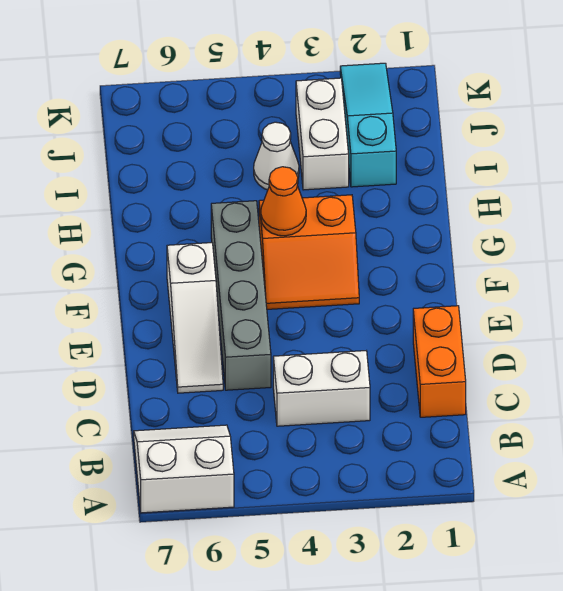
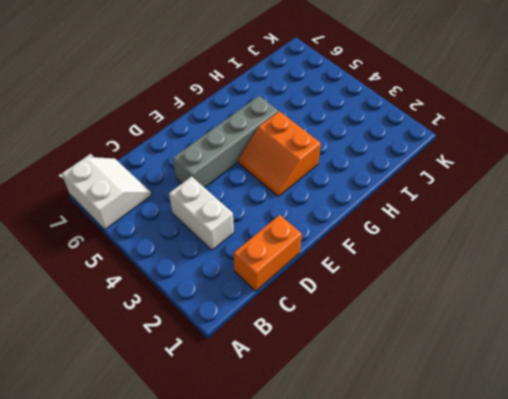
none -> white slope D6:F6 level 1 top F
none -> cyan slope I2:K2 level 1 top I

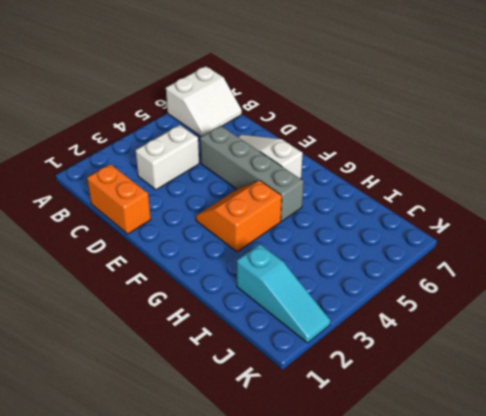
none -> white brick I3:J3 level 1
none -> white cone I4 level 1

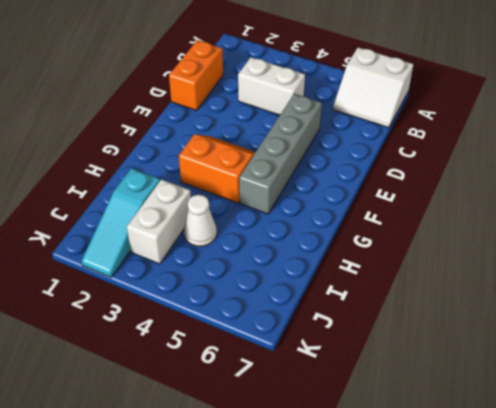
none -> white slope D6:F6 level 1 top F
none -> orange cone G4 level 2

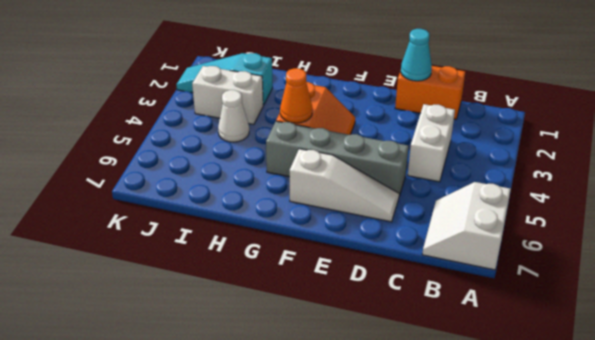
cyan cone D1 level 2 -> none

